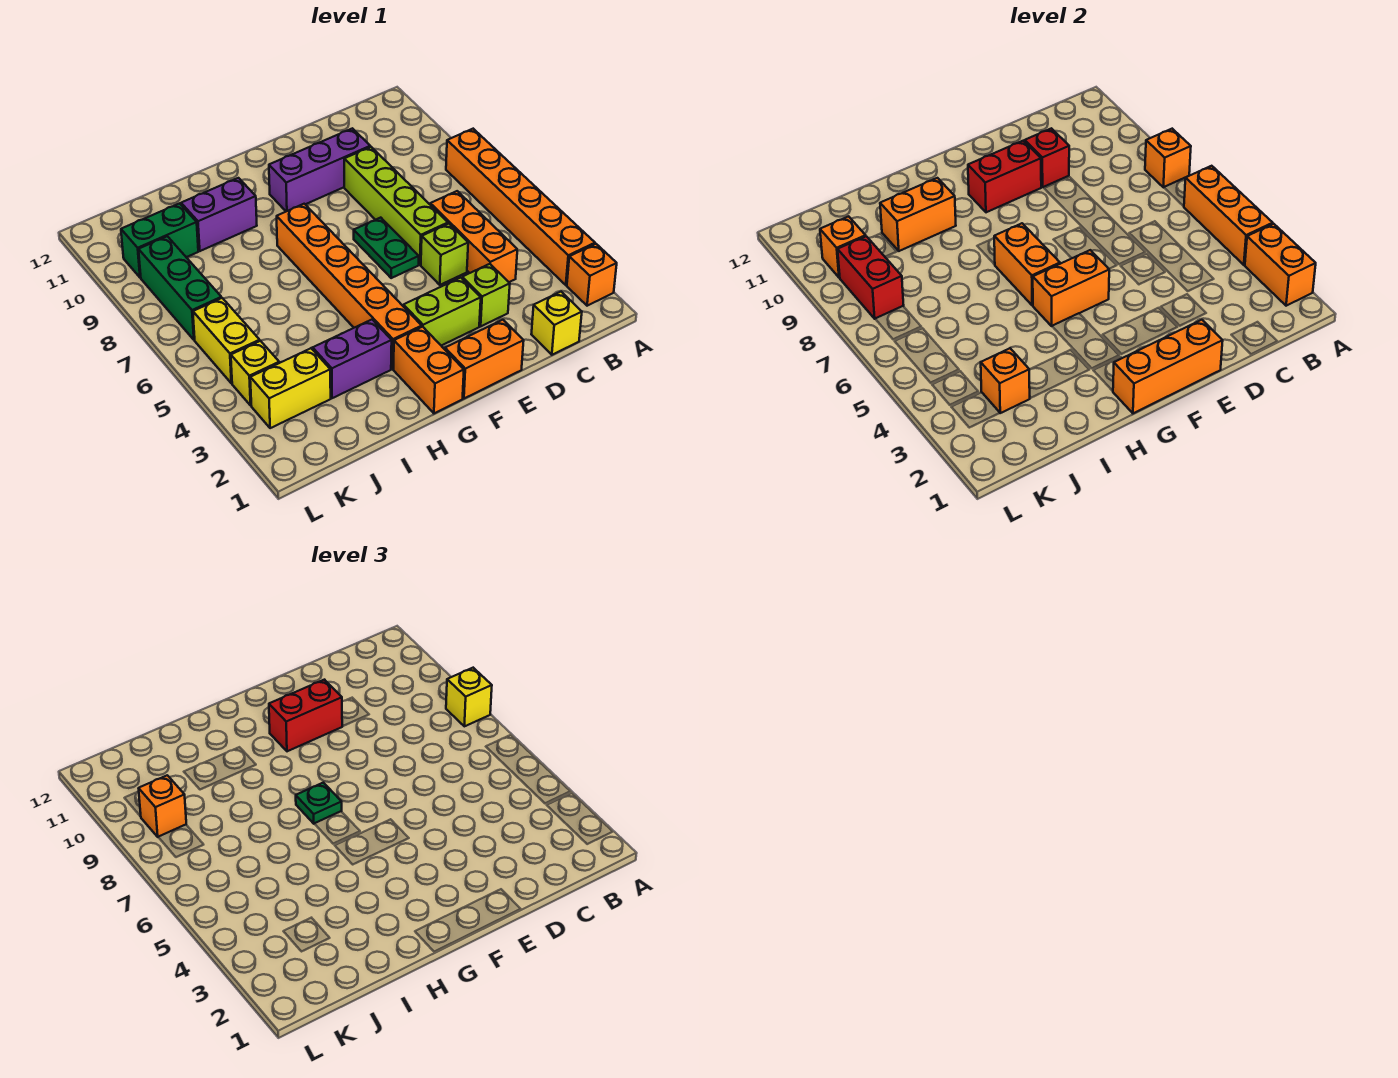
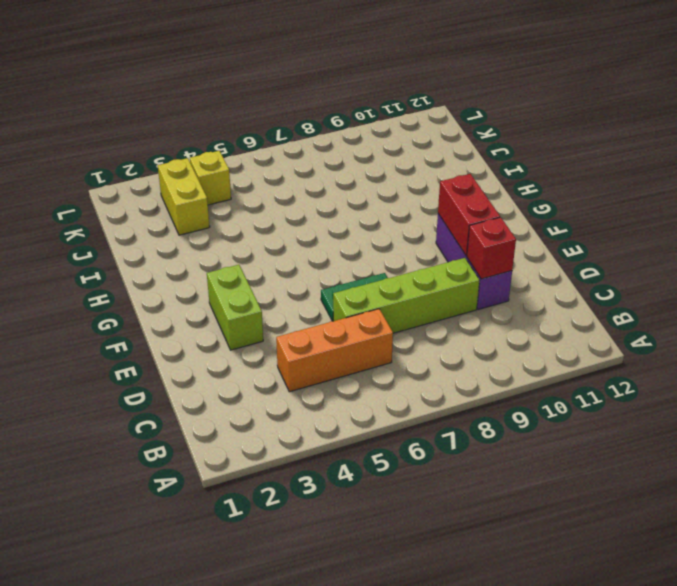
none -> orange brick A2 level 1
none -> orange brick A3:A8 level 1
none -> yellow brick C1 level 1
none -> lime brick D3 level 1

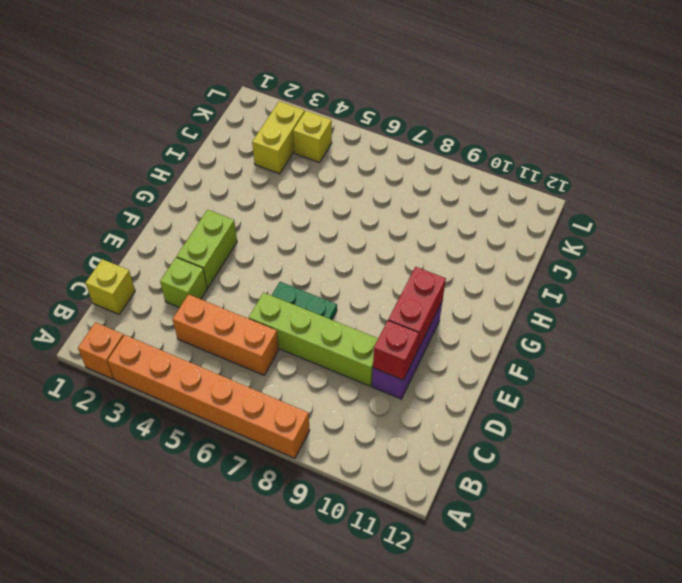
none -> lime brick D5 level 1
none -> orange brick E1:F1 level 1
none -> orange brick G1:G2 level 1
none -> orange brick G3:G8 level 1

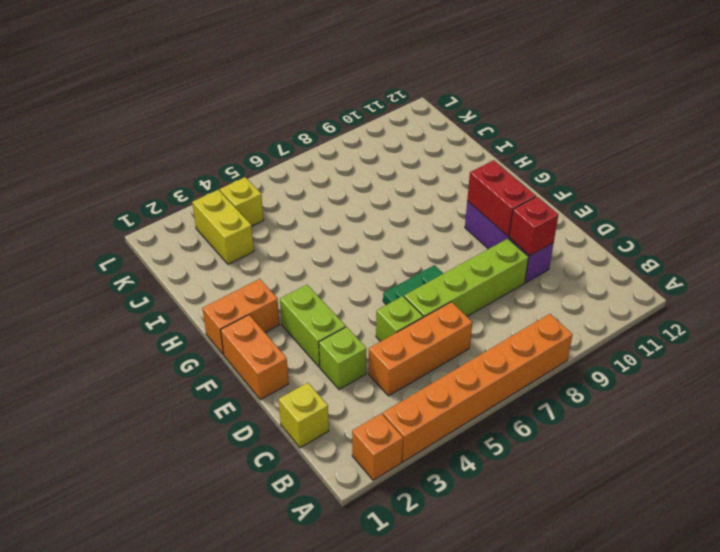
none -> orange brick G3:G8 level 1
none -> purple brick H3:I3 level 1
none -> purple brick H10:I10 level 1
none -> green brick J10:K10 level 1

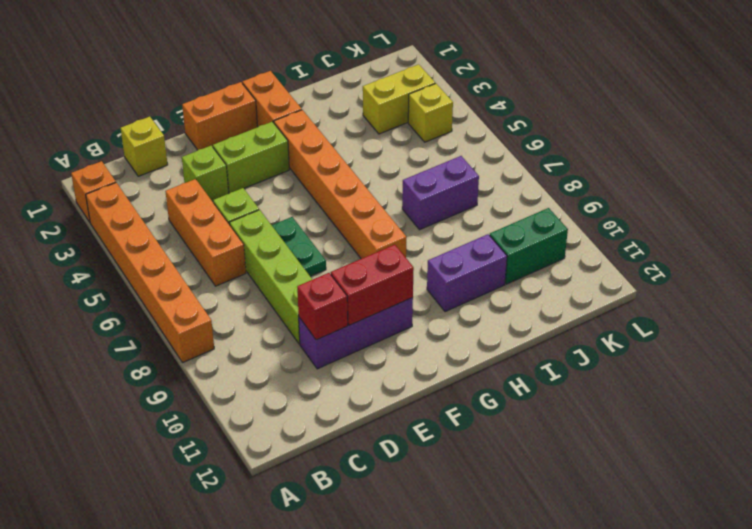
purple brick I7:J7 level 1 -> purple brick H3:I3 level 1
none -> yellow brick K5:K6 level 1
none -> green brick K7:K9 level 1
none -> orange brick A2:A3 level 2
none -> orange brick A4:A6 level 2

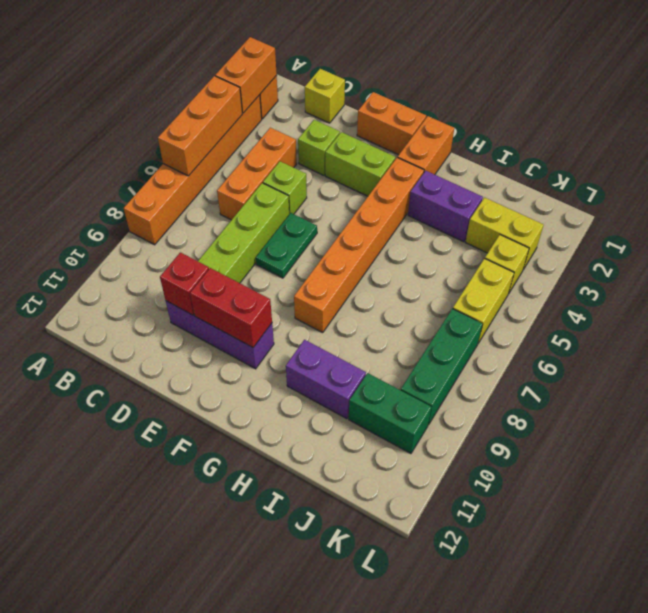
none -> orange brick A8 level 2
none -> orange brick E1:G1 level 2
none -> orange brick F5:G5 level 2
none -> orange brick G6:G7 level 2

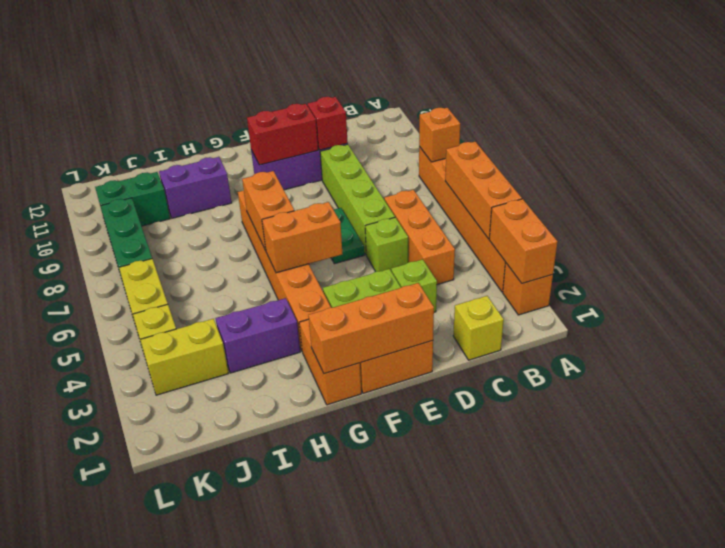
none -> orange brick H10:I10 level 2
none -> orange brick J3 level 2
none -> red brick K8:K9 level 2
none -> orange brick K10 level 2

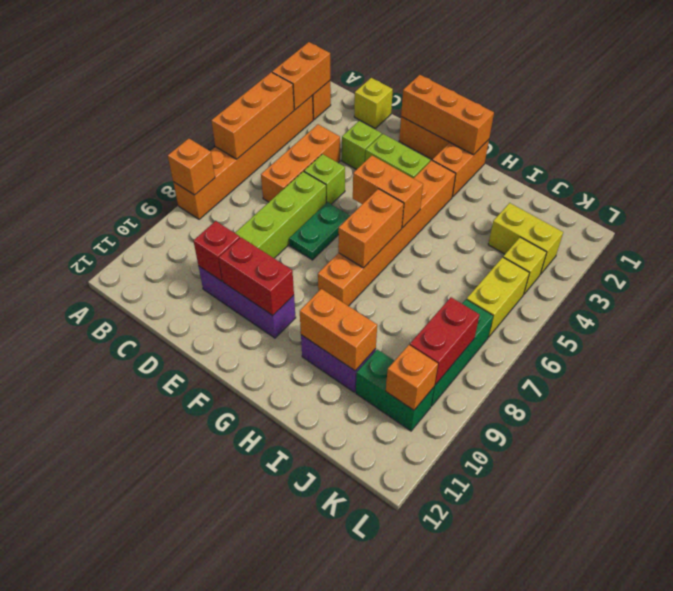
none -> purple brick H3:I3 level 1
none -> orange brick J3 level 2
none -> yellow brick A8 level 3
none -> red brick E10:F10 level 3

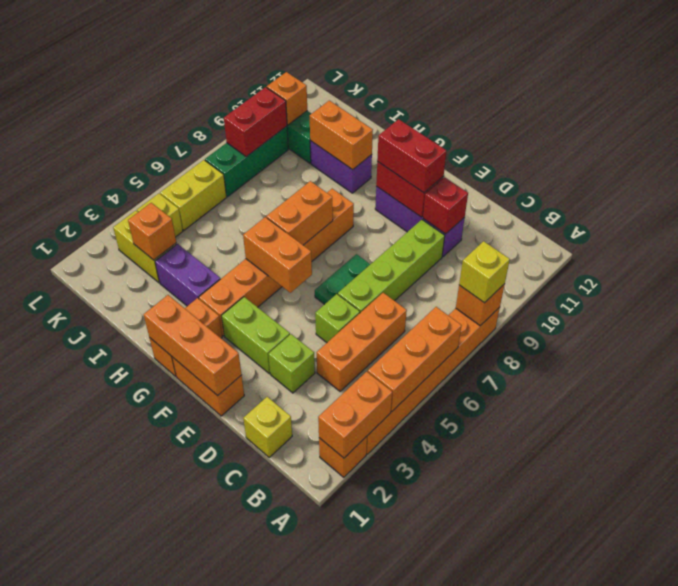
none -> green plate G7 level 3
none -> orange brick K9 level 3

